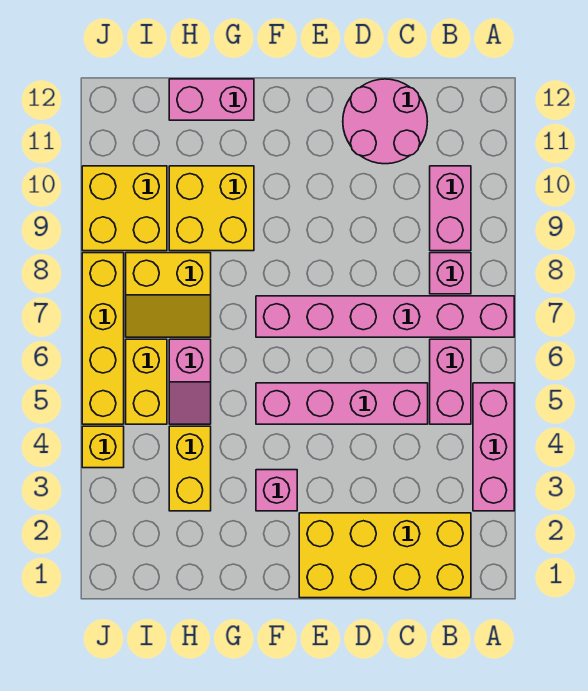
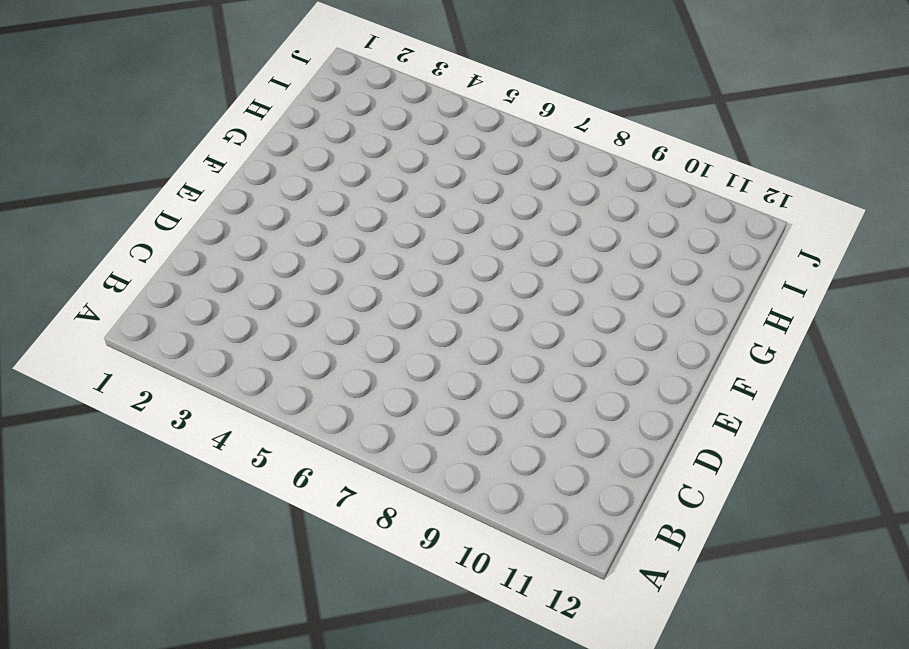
none -> pink brick A3:A5 level 1
none -> pink brick A7:F7 level 1
none -> yellow brick B1:E2 level 1

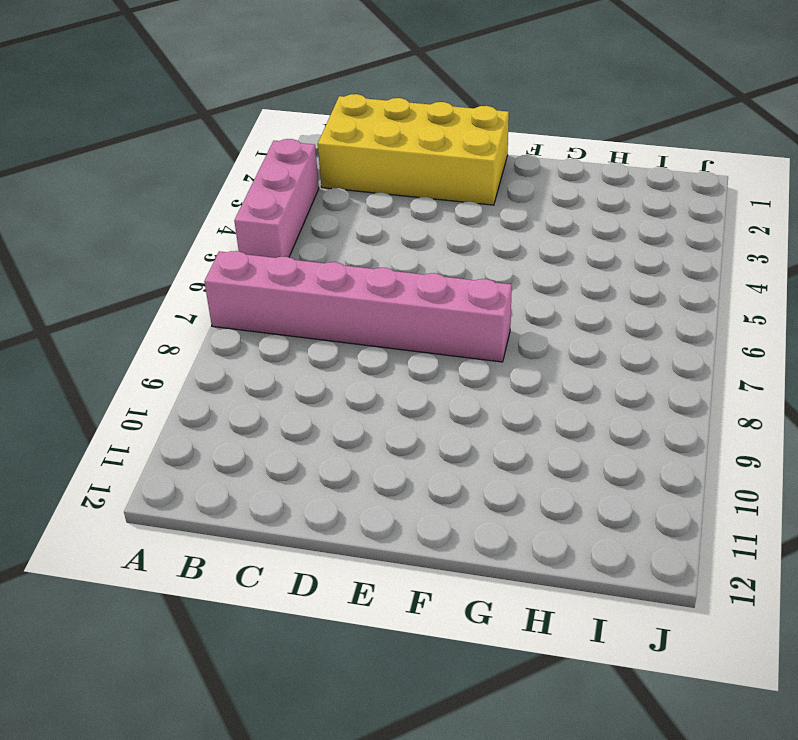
none -> pink brick B5:B6 level 1
none -> pink brick B8 level 1
none -> pink brick B9:B10 level 1

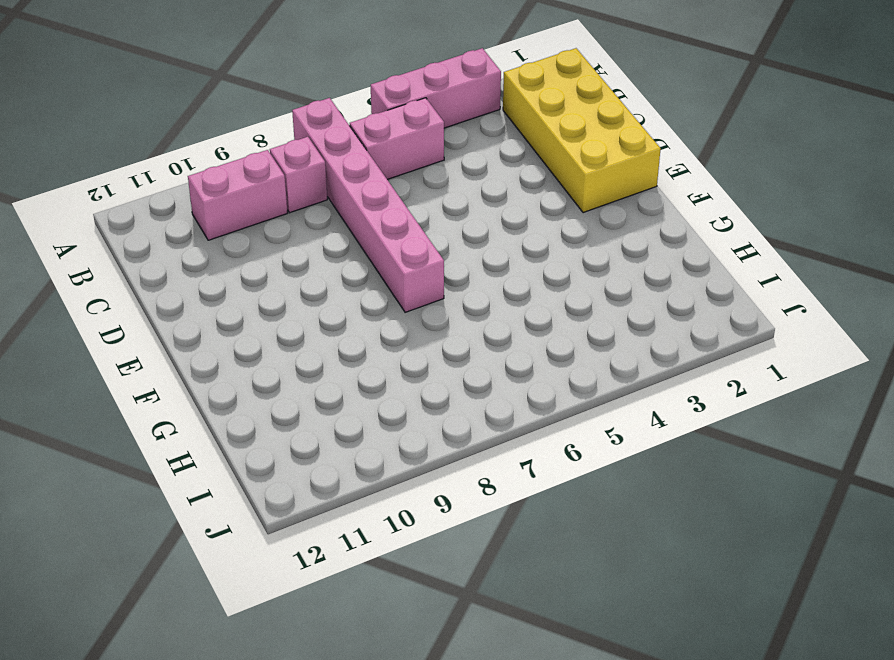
none -> pink brick C5:F5 level 1
none -> pink round brick C11:D12 level 1
none -> pink brick F3 level 1

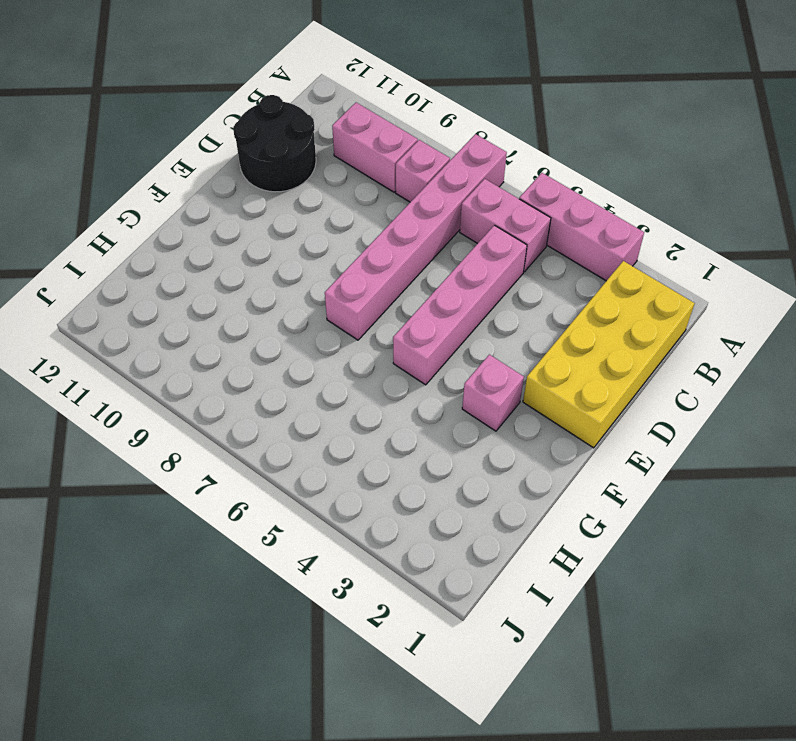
black round brick C11:D12 level 1 -> pink round brick C11:D12 level 1
none -> yellow brick G9:H10 level 1
none -> pink brick G12:H12 level 1
none -> yellow brick H3:H4 level 1

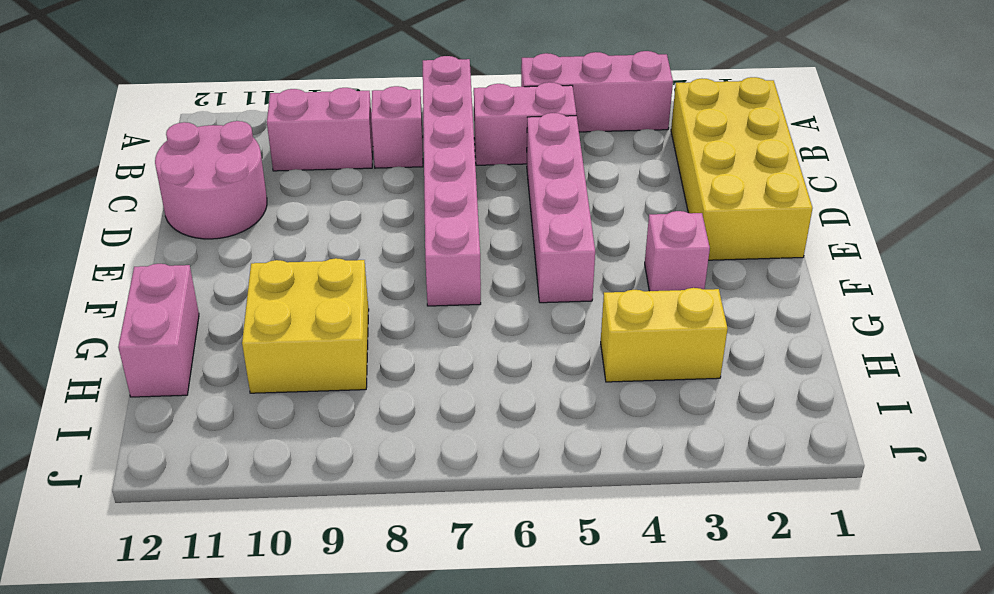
none -> pink slope H5:H6 level 1 top 6
none -> yellow slope H7:I8 level 1 top 8
none -> yellow brick I5:I6 level 1

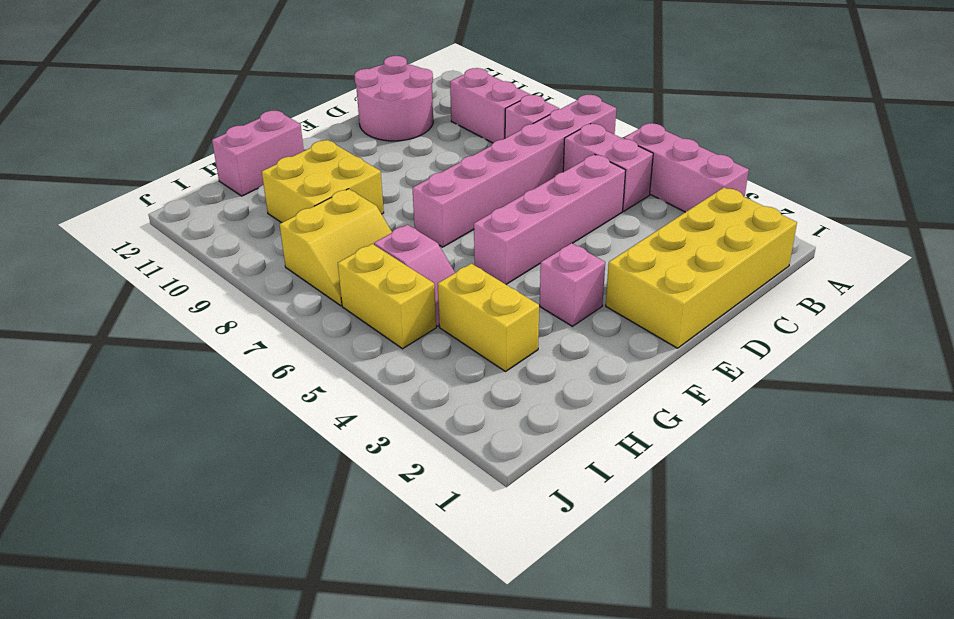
none -> yellow brick I9:J10 level 1
none -> yellow brick J4 level 1
none -> yellow brick J5:J8 level 1

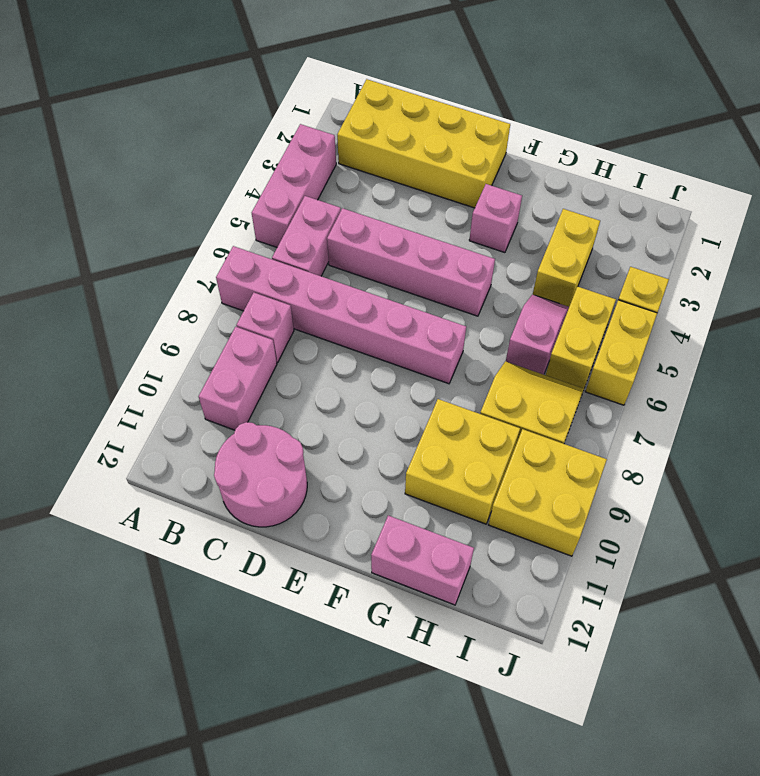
yellow brick J5:J6 level 1 -> yellow brick J5:J8 level 1

